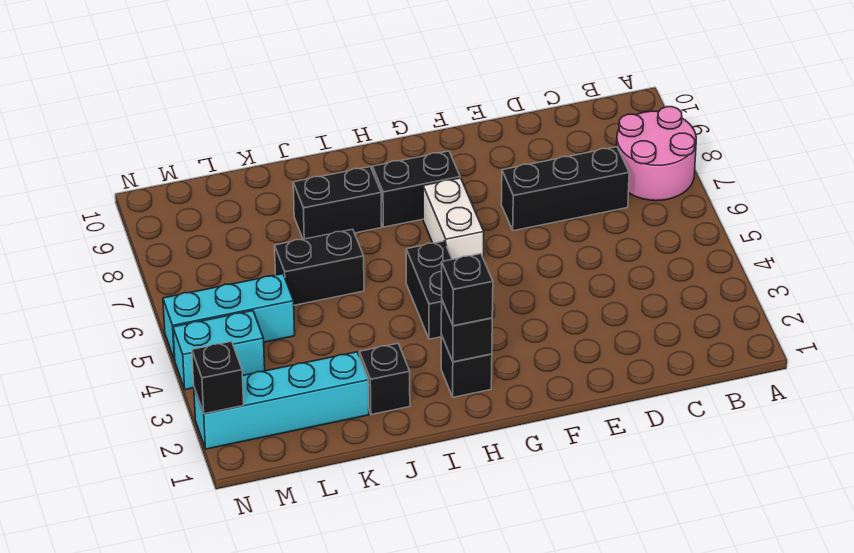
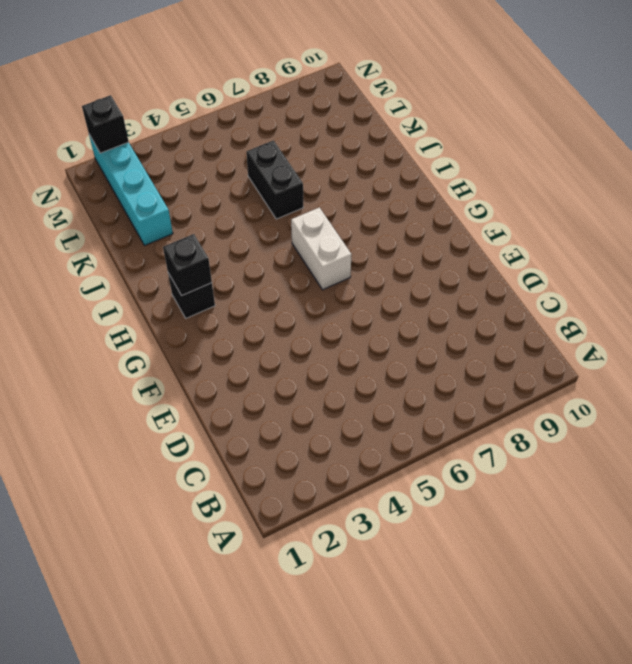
white brick G6:H6 level 1 -> white brick G6:G7 level 1
none -> pink round brick A7:B8 level 1
none -> black brick C7:E7 level 1
none -> black brick G8:H8 level 1

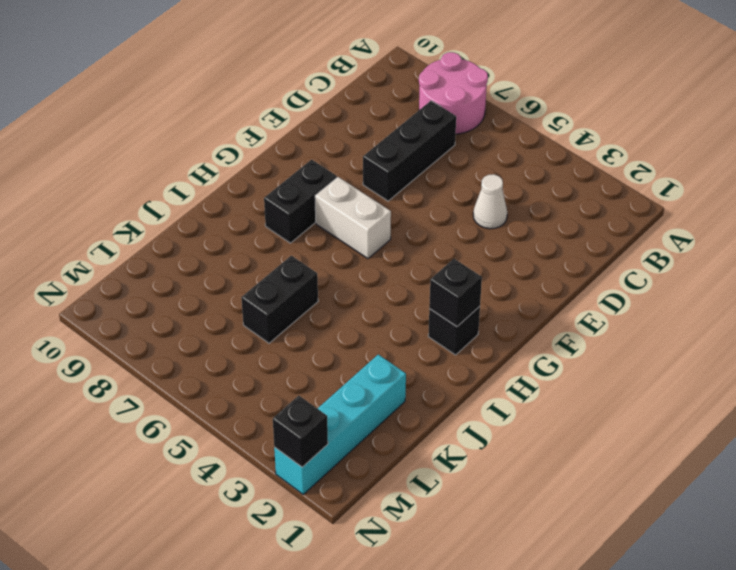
white cone D4 level 1 -> none
none -> black brick H4:H5 level 1
none -> black brick I8:J8 level 1
none -> black brick J2 level 1

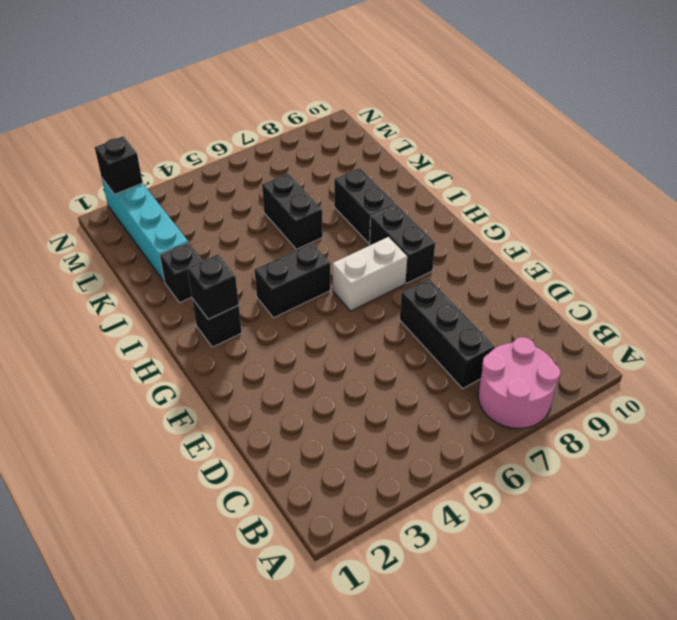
none -> cyan brick L5:N5 level 1
none -> cyan brick M4:N4 level 1
none -> black brick H2 level 3

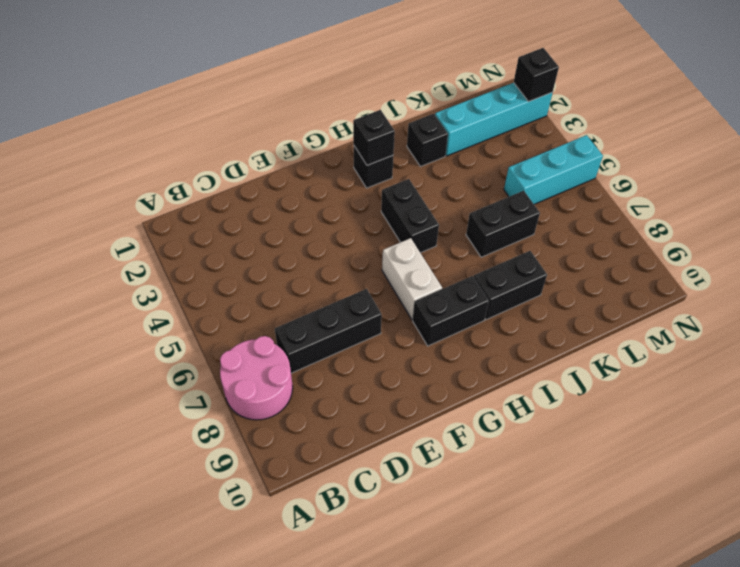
none -> cyan brick M4:N4 level 1
none -> black brick H2 level 3

